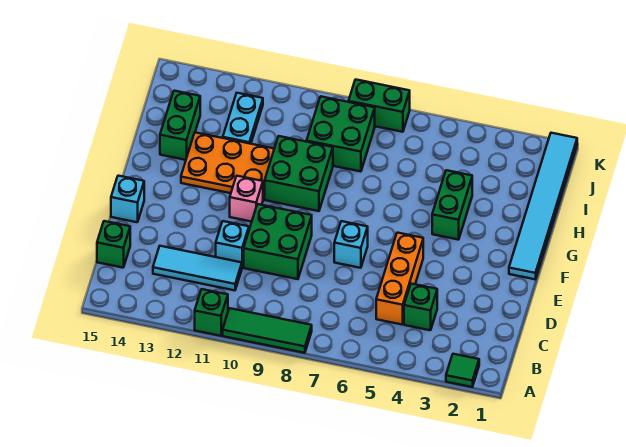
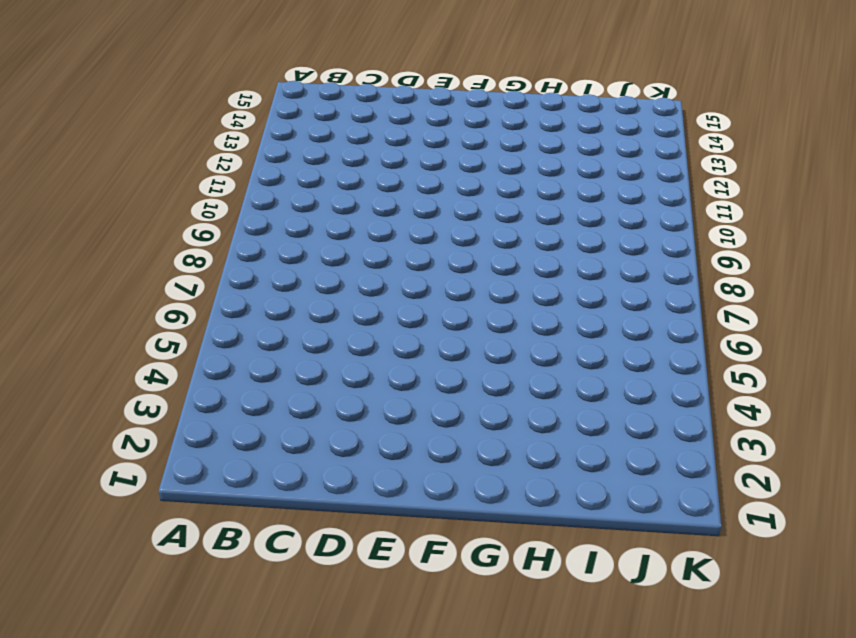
none -> green tile A2 level 1
none -> green tile A8:A10 level 1
none -> green brick A11 level 1

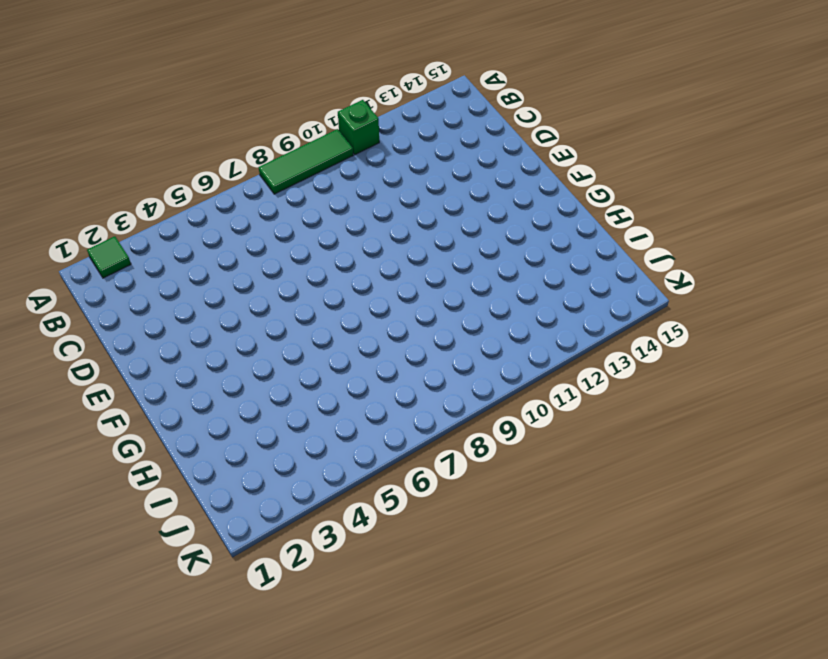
none -> green brick C4 level 1
none -> orange brick C5:E5 level 1
none -> cyan tile C11:C13 level 1

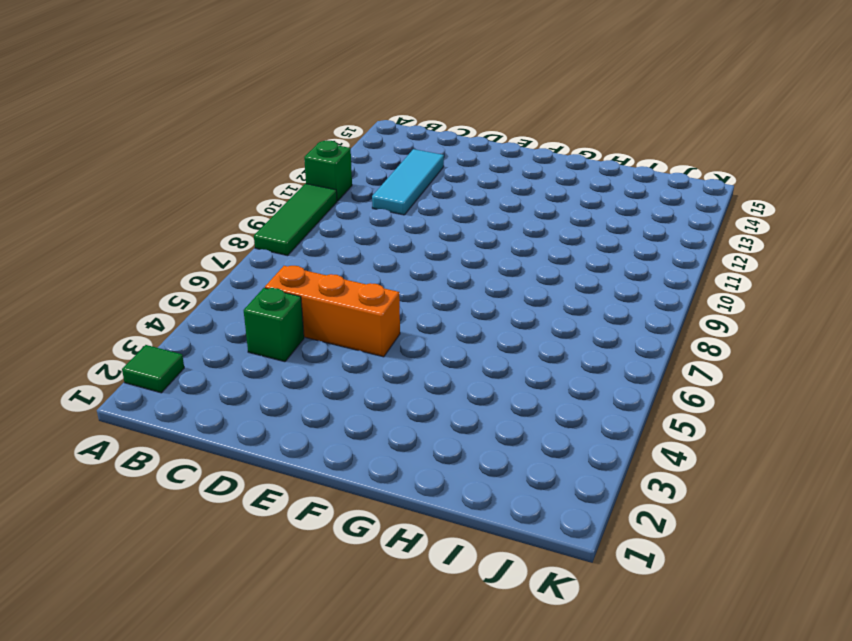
none -> green brick C15 level 1
none -> green brick D9:E10 level 1
none -> cyan brick D11 level 1

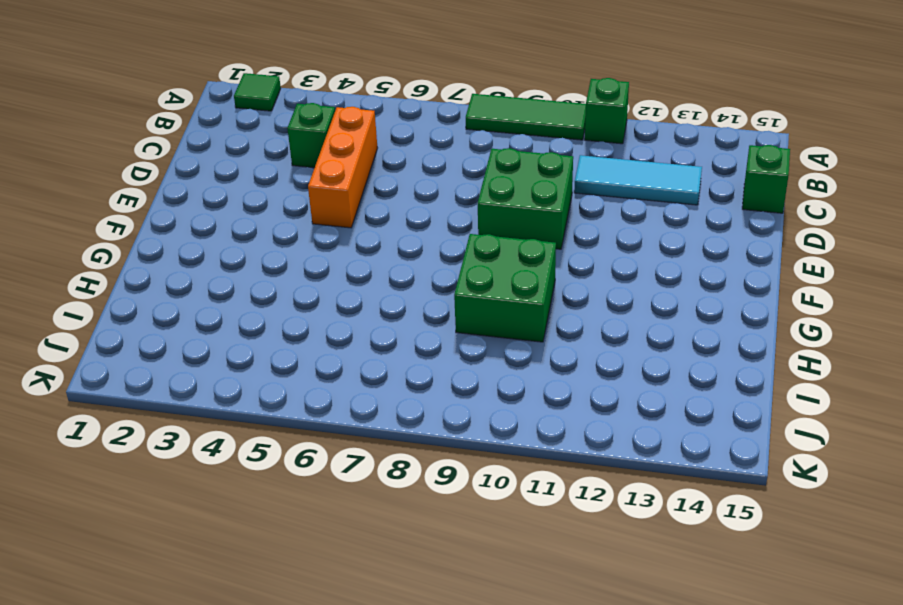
none -> cyan brick D11 level 1
none -> cyan brick E7 level 1
none -> cyan brick E15 level 1

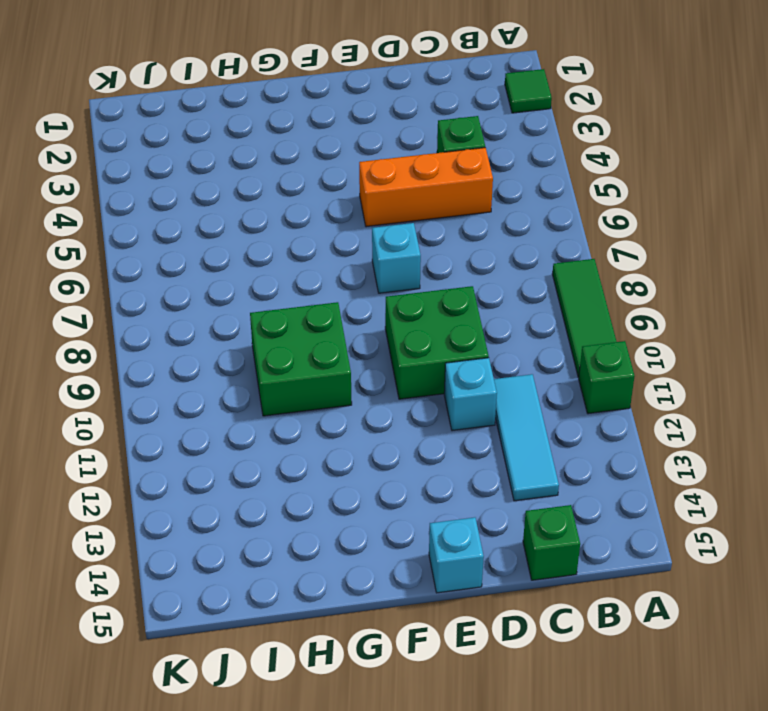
none -> cyan tile F1:K1 level 1
none -> pink brick F11 level 1
none -> green brick G4:H4 level 1

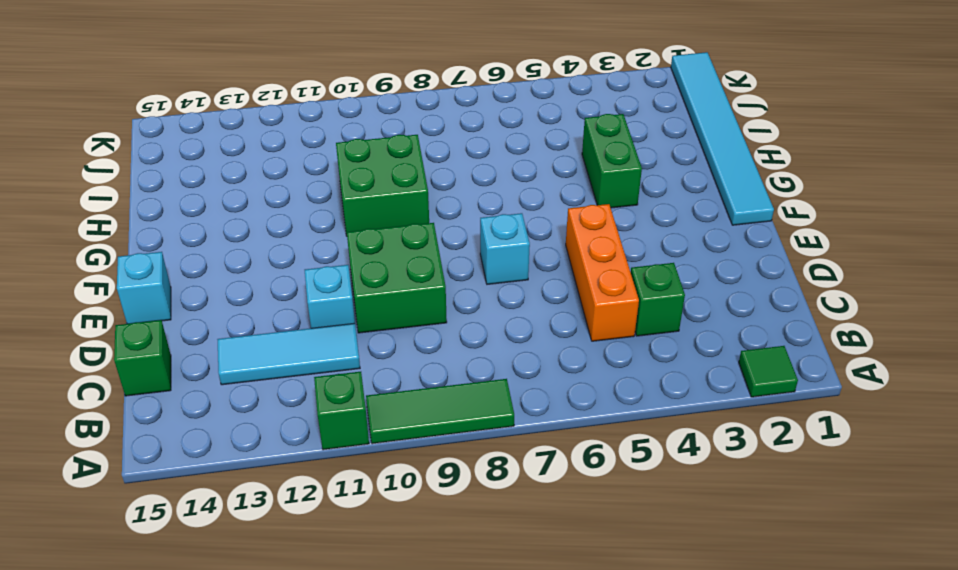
none -> pink brick F11 level 1
none -> orange plate G11:H13 level 1
none -> green brick H14:I14 level 1

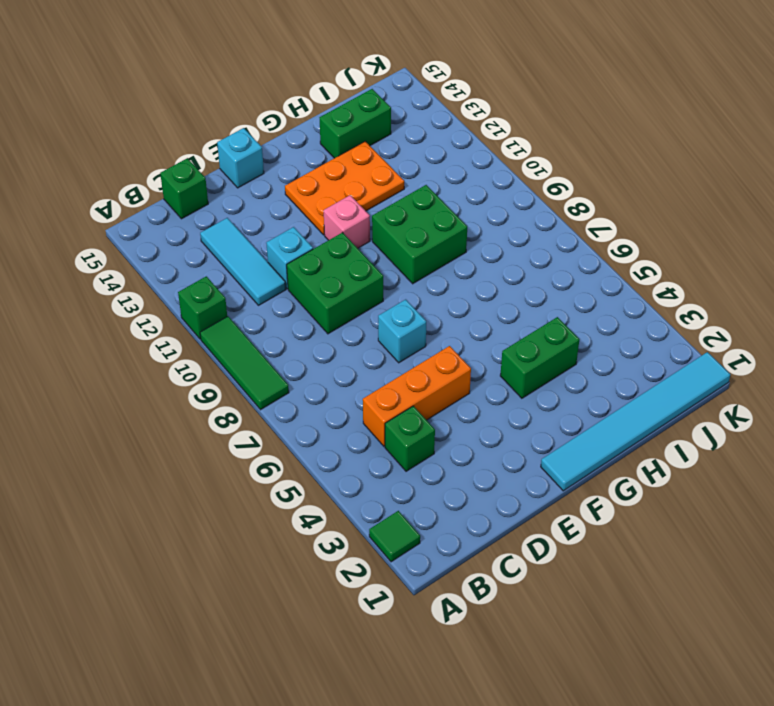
orange plate F12:H13 level 1 -> orange plate G11:H13 level 1
none -> green brick I8:J9 level 1
none -> cyan plate I12:J12 level 1
none -> green brick K7:K8 level 1

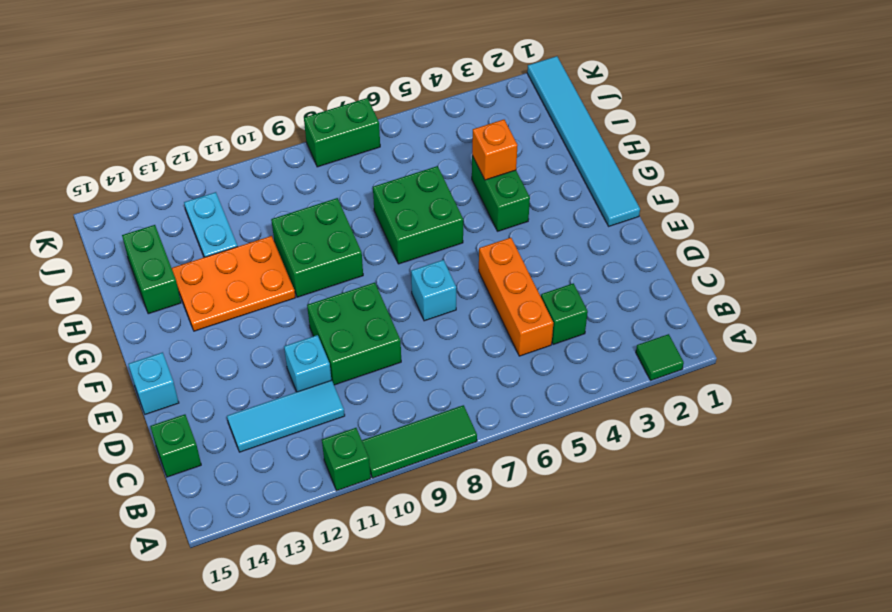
green brick G6:H7 level 1 -> green brick I8:J9 level 1
orange brick H4 level 2 -> none
none -> pink brick F11 level 1

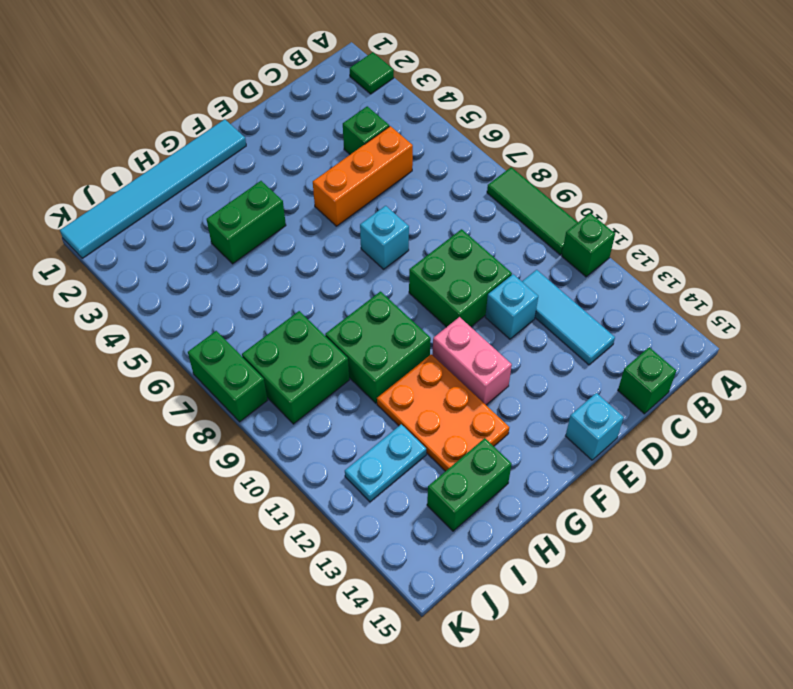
pink brick F11:F12 level 1 -> pink brick F11 level 1

